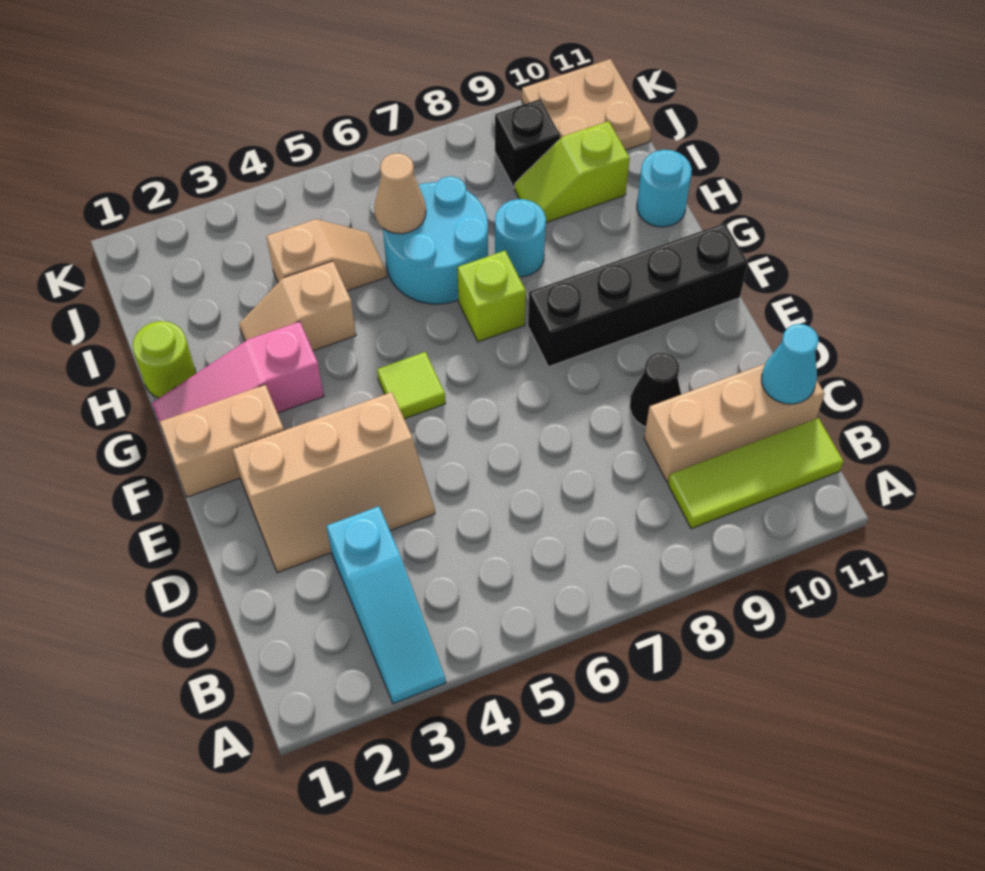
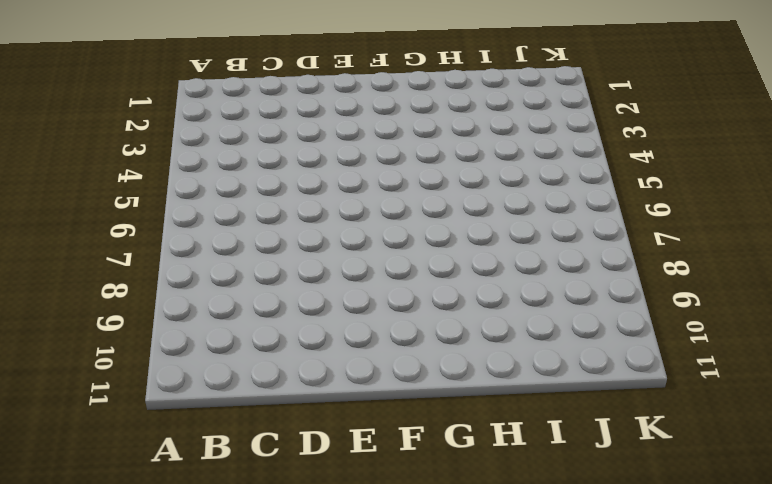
none -> cyan slope A3:C3 level 1 top C
none -> lime tile B9:B11 level 1
none -> tan brick C9:C11 level 1

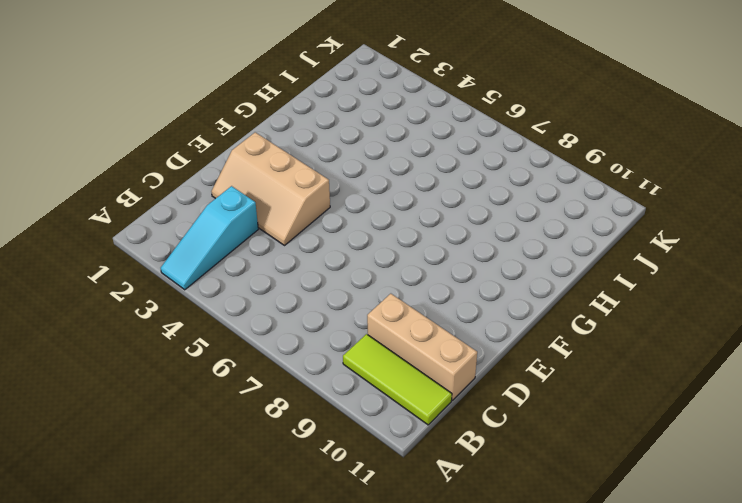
none -> black cone D9 level 1
none -> tan brick F1:F2 level 1
none -> lime tile F5 level 1

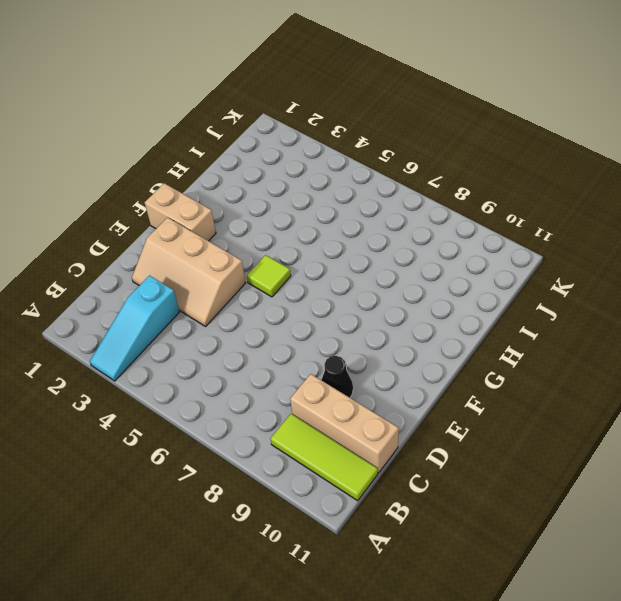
none -> black brick F8:F11 level 1
none -> pink slope G1:G3 level 1 top 3
none -> lime brick G7 level 1

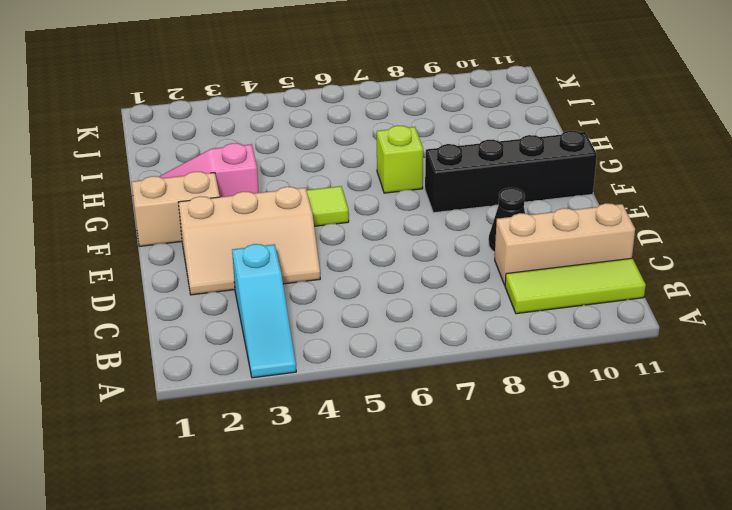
none -> lime round brick H1 level 1
none -> tan slope H3:H4 level 1 top 4
none -> cyan round brick H6:I7 level 1

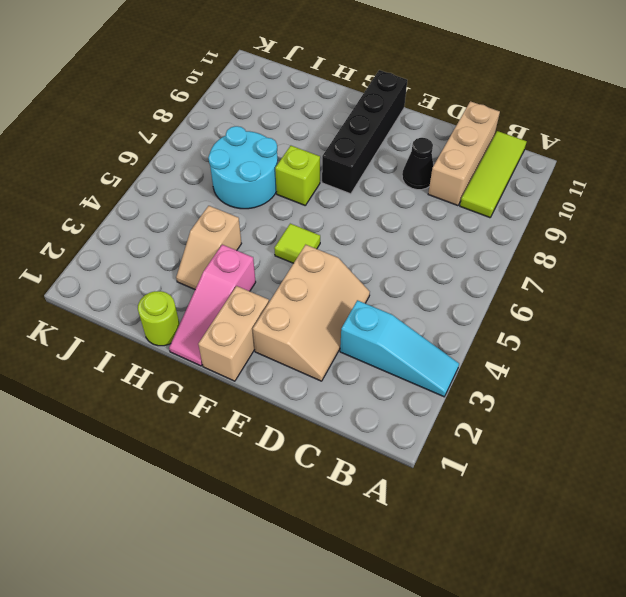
none -> cyan round brick H8 level 1
none -> cyan round brick H11 level 1
none -> tan slope I4:I5 level 1 top 4

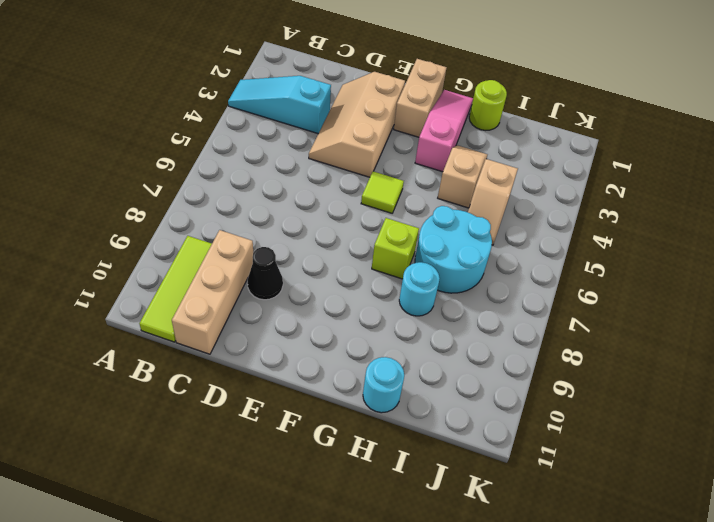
none -> black brick F8:F11 level 1
none -> lime slope I9:I10 level 1 top 10
none -> black brick J9 level 1

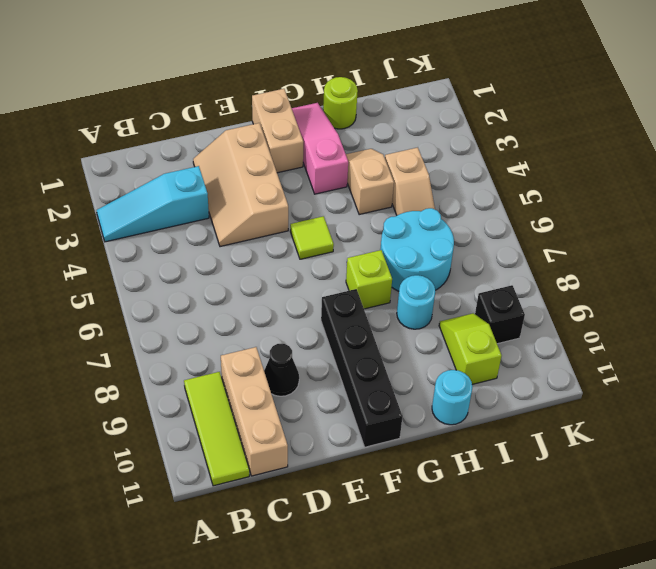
none -> tan plate J10:K11 level 1
none -> cyan cone C11 level 2
none -> tan cone I6 level 2

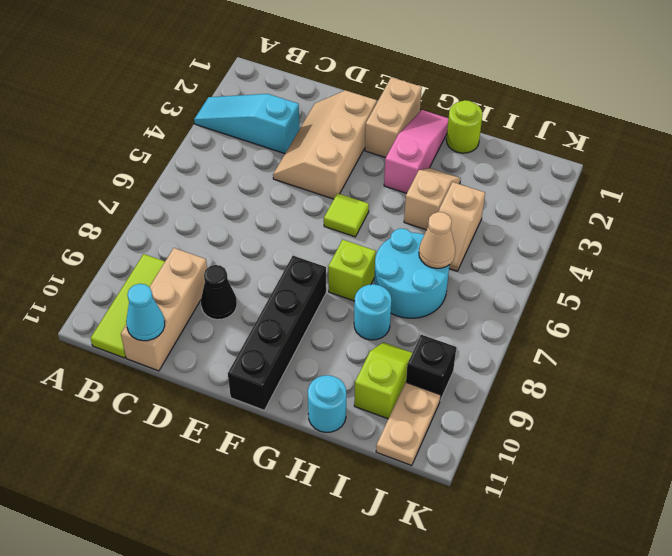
tan plate J10:J11 level 1 -> tan plate J10:K11 level 1

